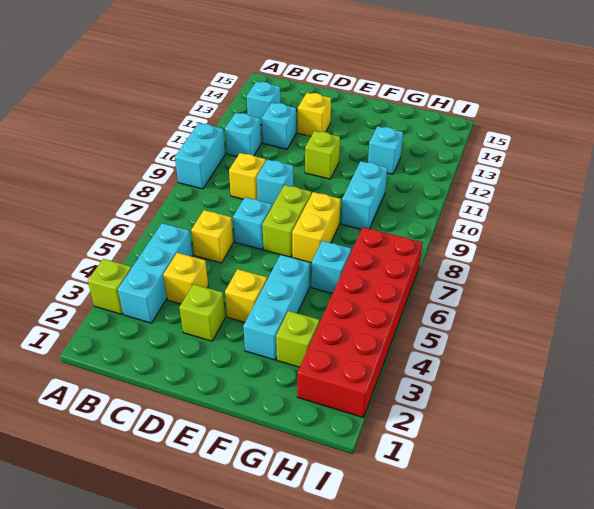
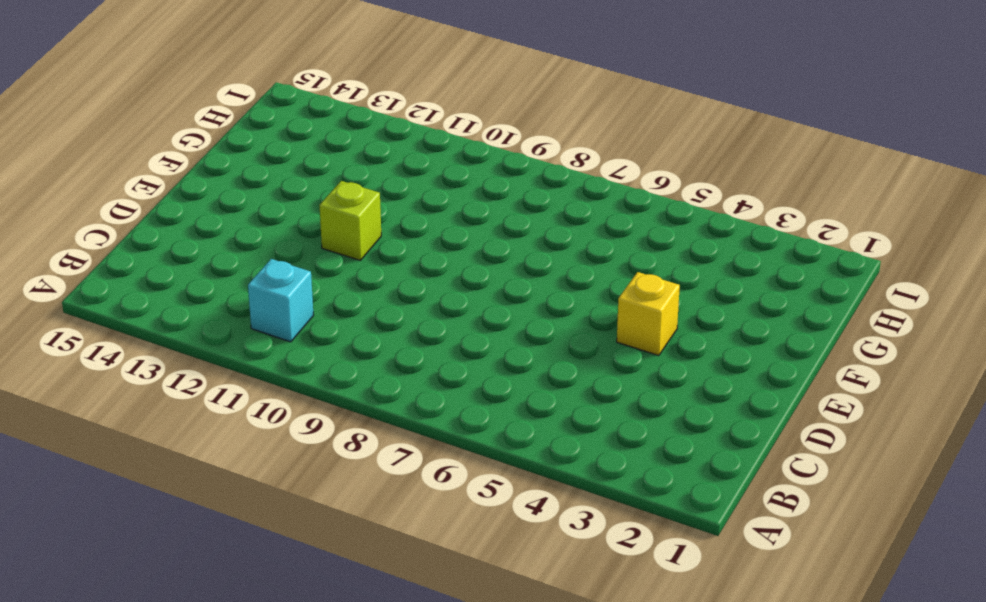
none -> lime brick A3 level 1
none -> cyan brick A9:A10 level 1
none -> cyan brick B3:B5 level 1

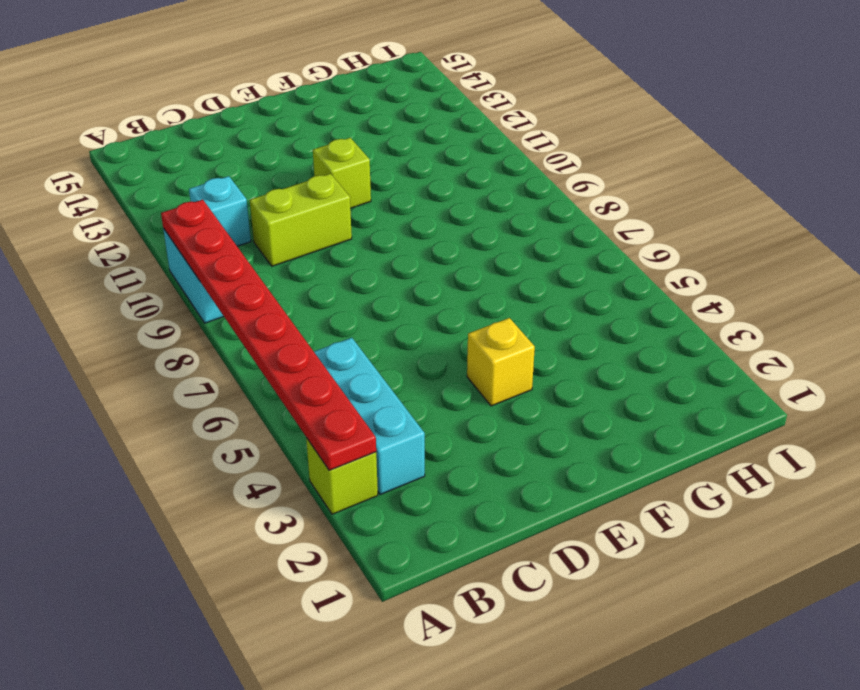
red plate A3:A10 level 2 -> none
lime brick C10:D10 level 1 -> lime brick E7:E8 level 1
none -> cyan brick B13 level 1
none -> yellow brick C4 level 1
none -> yellow brick C6 level 1

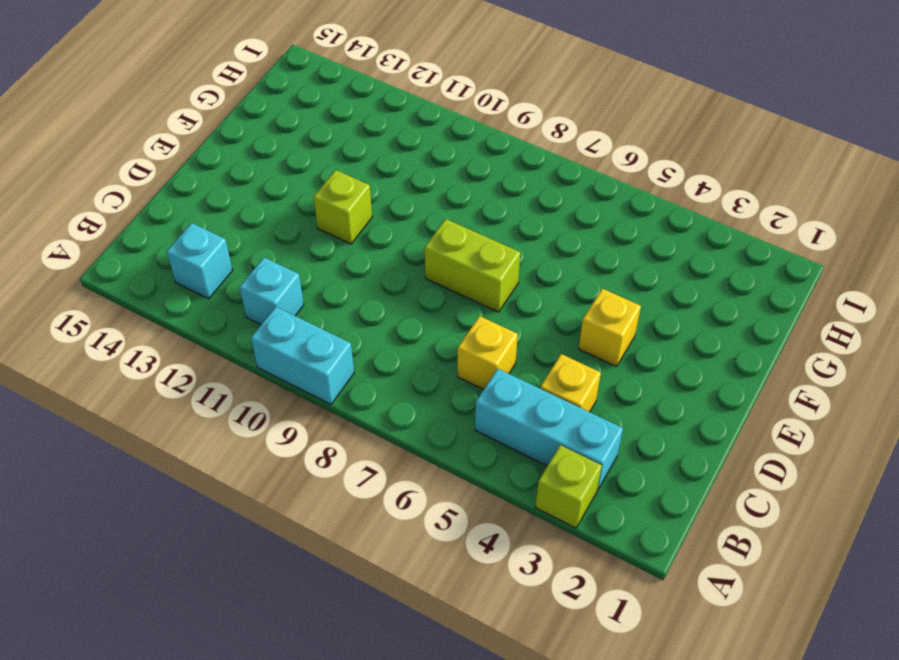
none -> yellow brick C9 level 1
none -> cyan brick C12 level 1
none -> lime brick D3 level 1

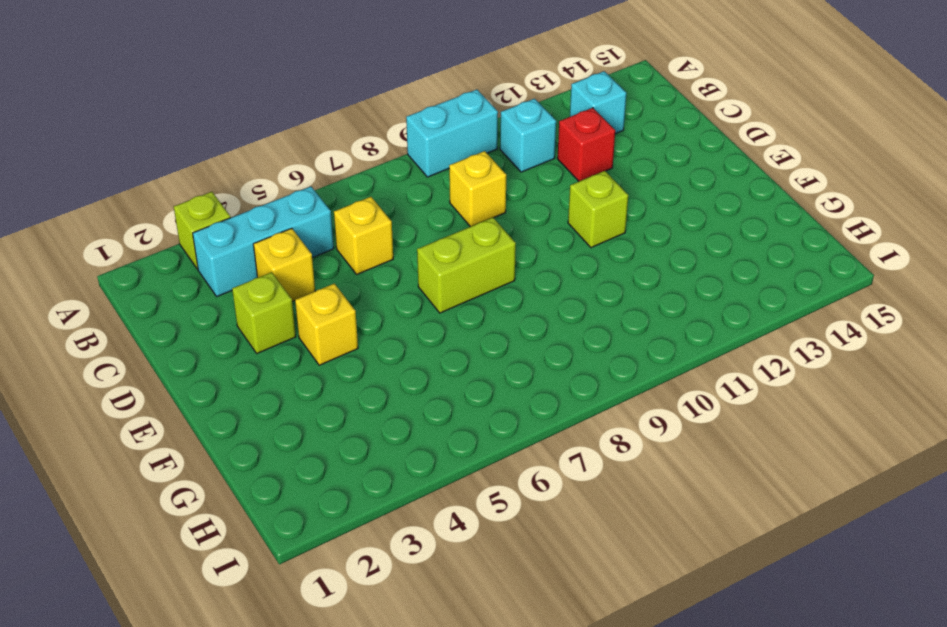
red brick C12 level 1 -> cyan brick C12 level 1
none -> cyan brick D7 level 1
none -> cyan brick D9 level 1
none -> yellow brick D13 level 1

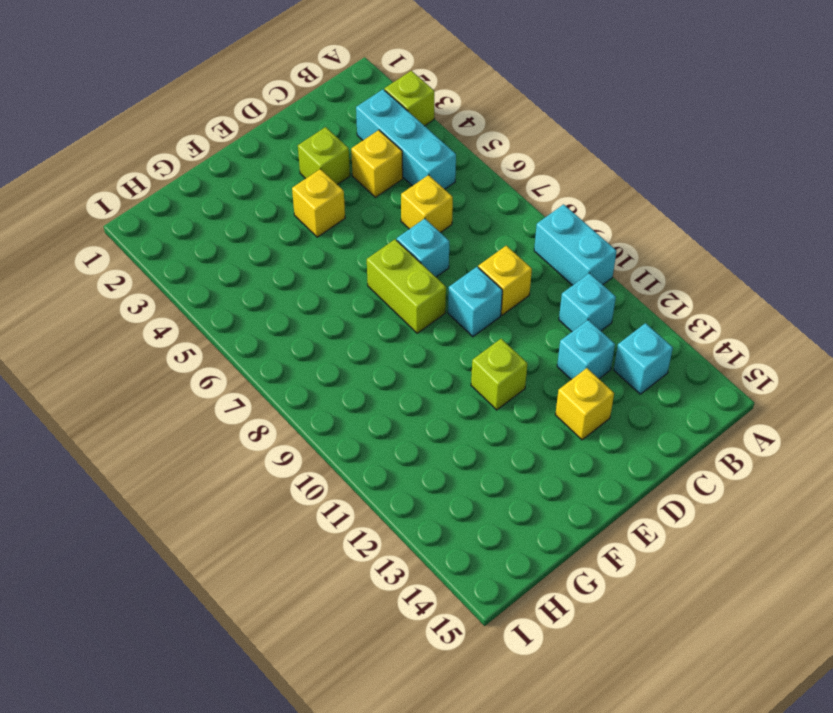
none -> cyan brick F3:F5 level 1
none -> yellow brick F7:F8 level 1
none -> lime brick G3 level 1

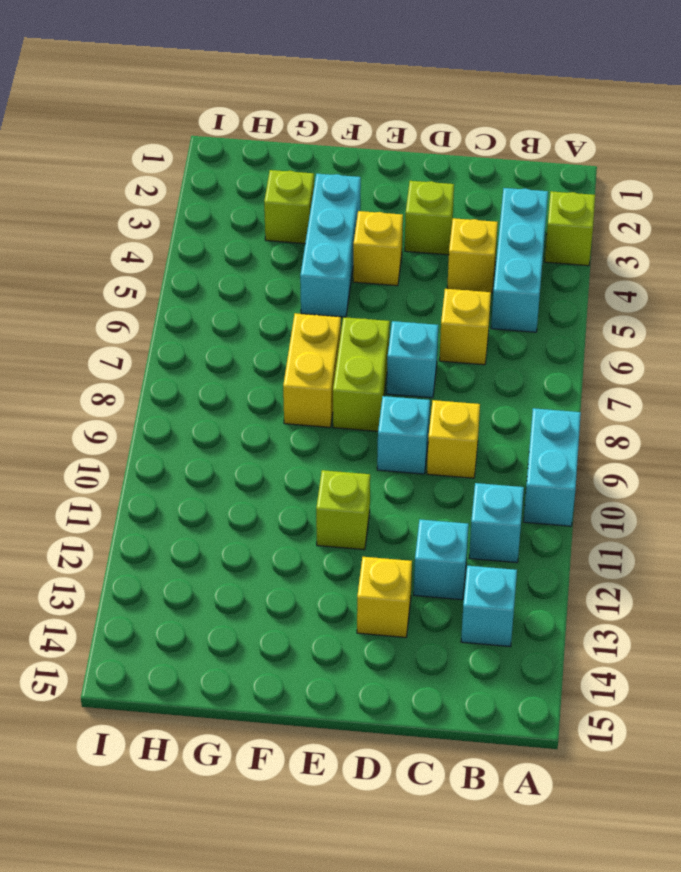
none -> cyan brick G6 level 1
none -> cyan brick G9:G10 level 1
none -> cyan brick G12 level 1

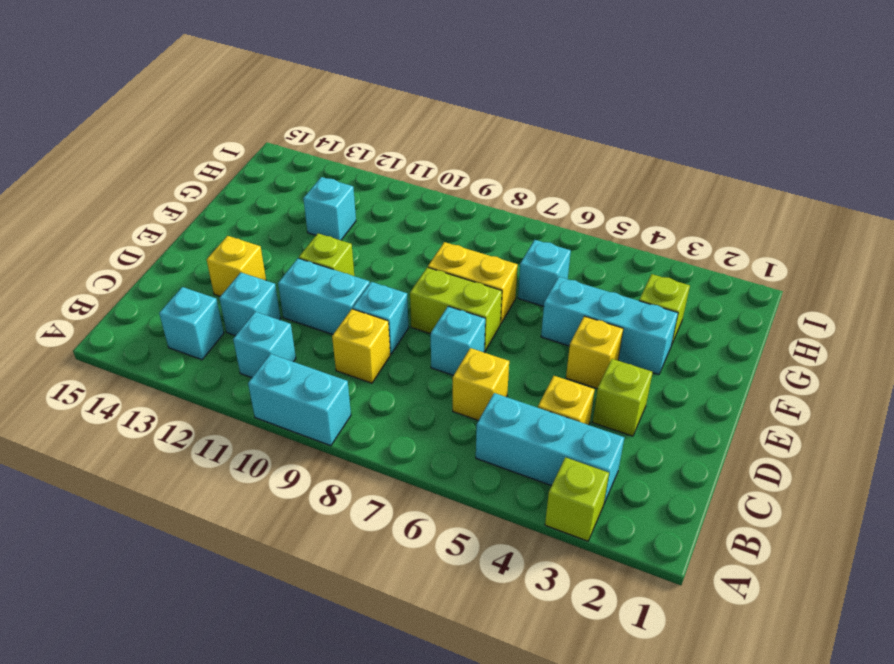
cyan brick D10:D11 level 1 -> cyan brick G9:G10 level 1
none -> red brick H2:I7 level 1

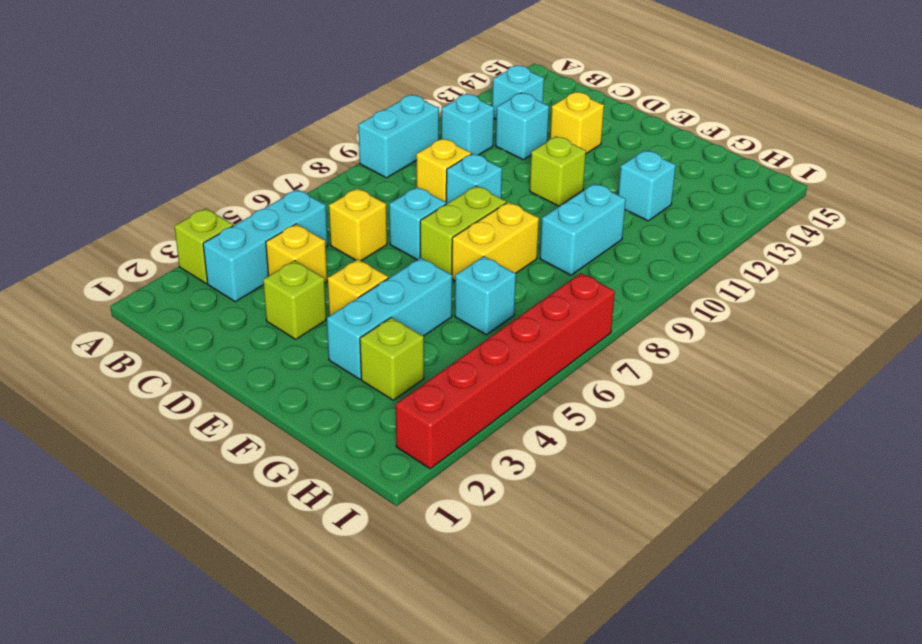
red brick I2:I7 level 1 -> red brick H2:I7 level 1

